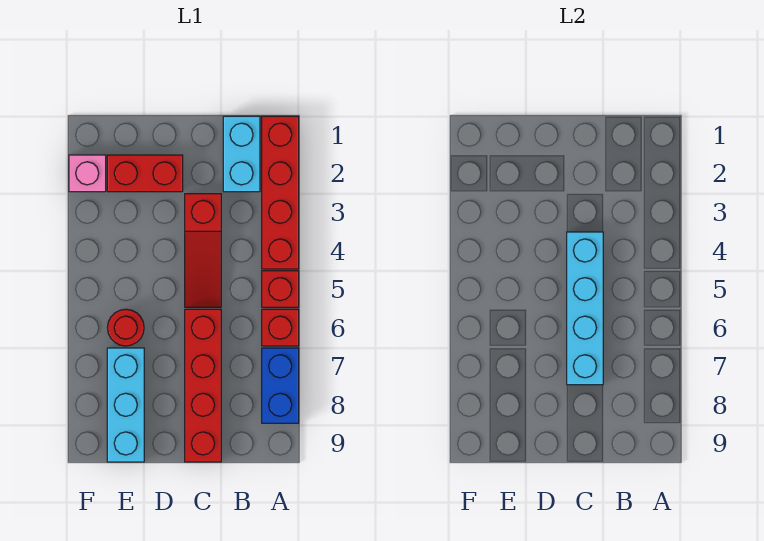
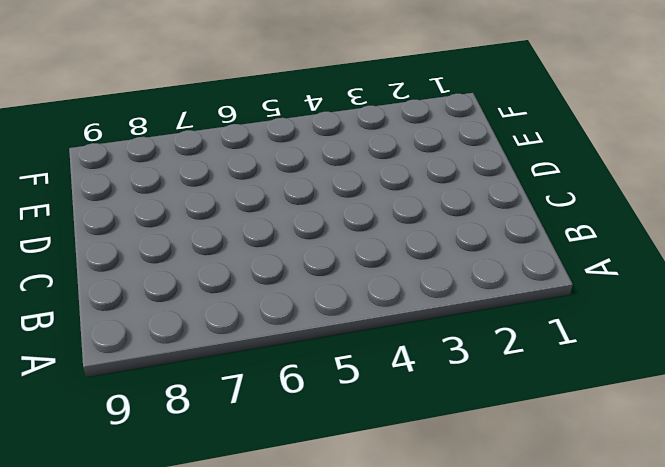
none -> red brick A1:A4 level 1
none -> red brick A5 level 1
none -> red brick A6 level 1

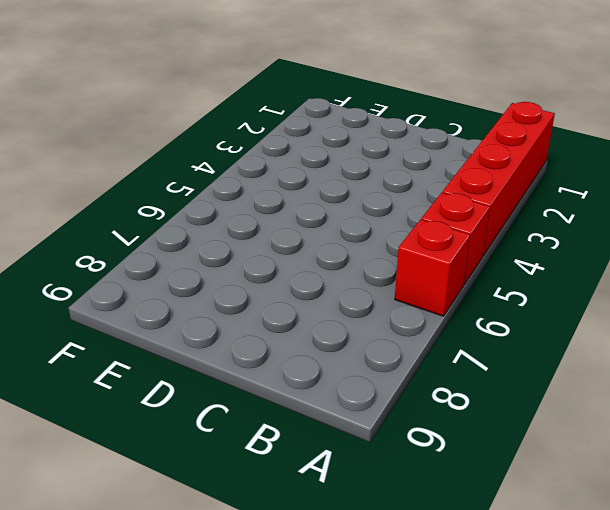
none -> blue brick A7:A8 level 1
none -> cyan brick B1:B2 level 1
none -> red slope C3:C5 level 1 top 3

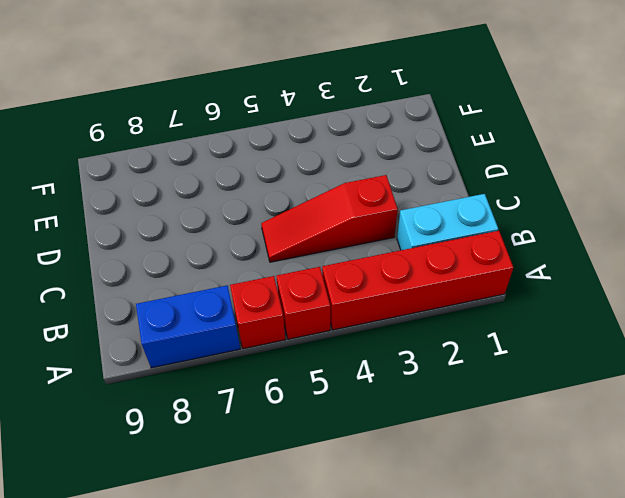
none -> red brick C6:C9 level 1
none -> red brick D2:E2 level 1
none -> red round brick E6 level 1

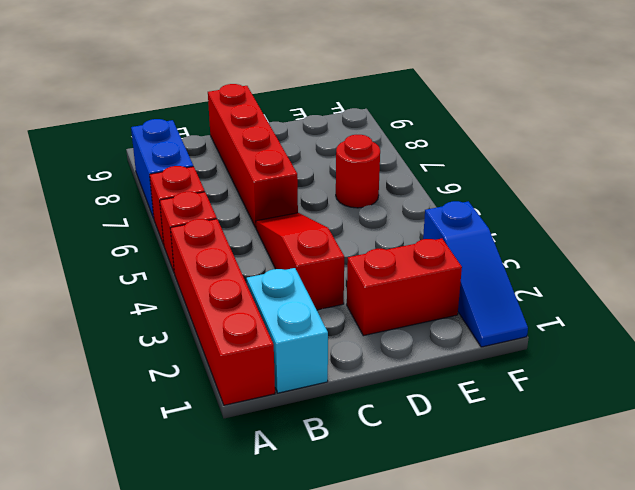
blue slope F1:F3 level 1 top 3 -> pink brick F2 level 1
none -> cyan brick E7:E9 level 1
none -> cyan brick C4:C7 level 2

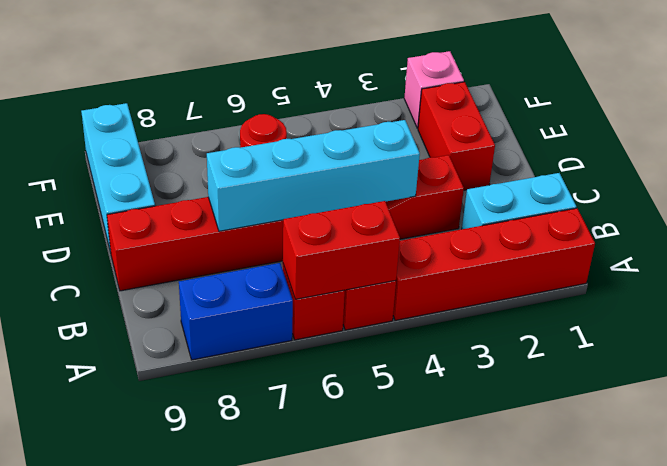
red brick A5:A6 level 2 -> none
cyan brick D9:F9 level 1 -> cyan brick E7:E9 level 1

